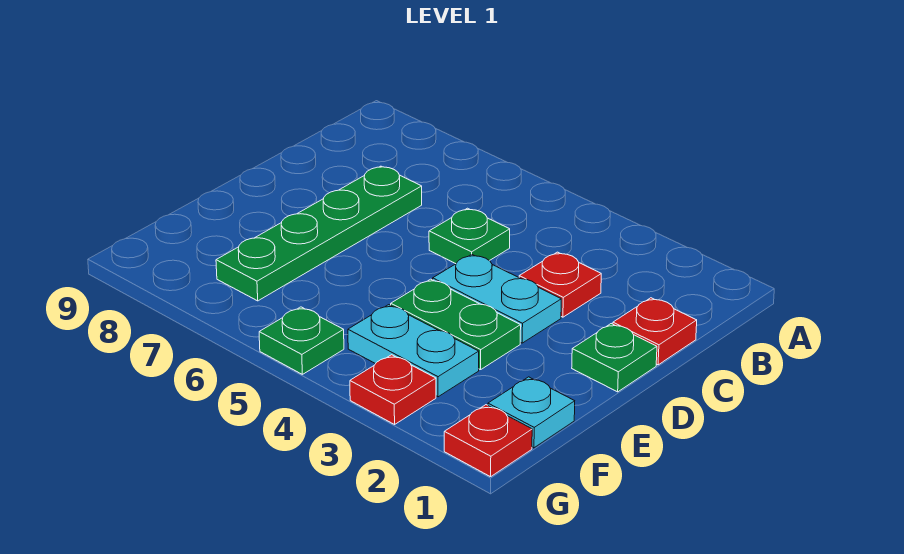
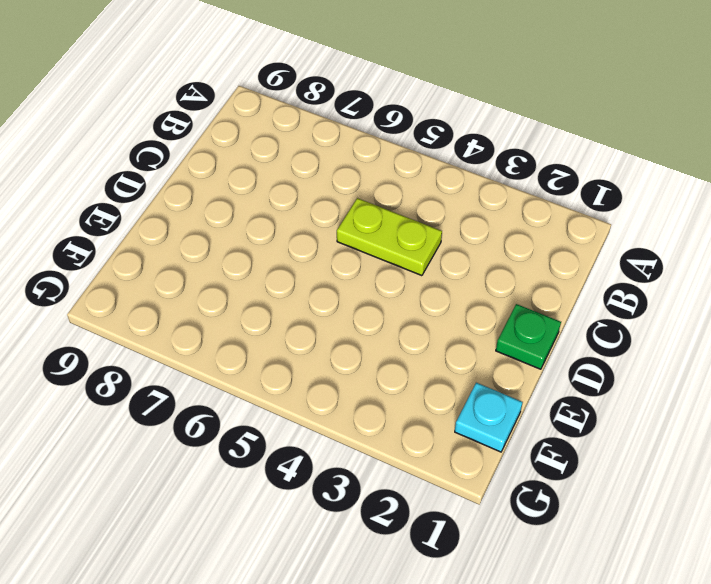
lime plate C4:C5 level 1 -> green plate C5 level 1
none -> red plate C1 level 1
none -> red plate C3 level 1
none -> green plate C7:F7 level 1

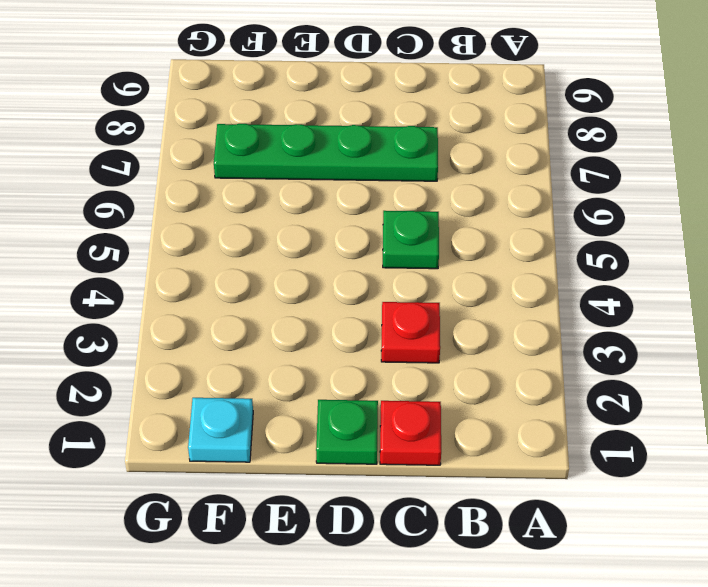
none -> cyan plate D3:D4 level 1
none -> green plate E3:E4 level 1
none -> cyan plate F3:F4 level 1

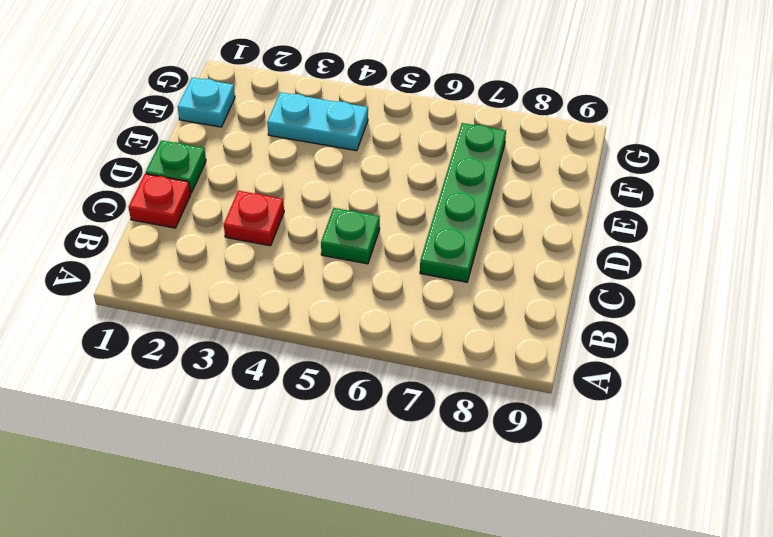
none -> cyan plate D3:D4 level 1
none -> green plate E3:E4 level 1
none -> red plate G1 level 1

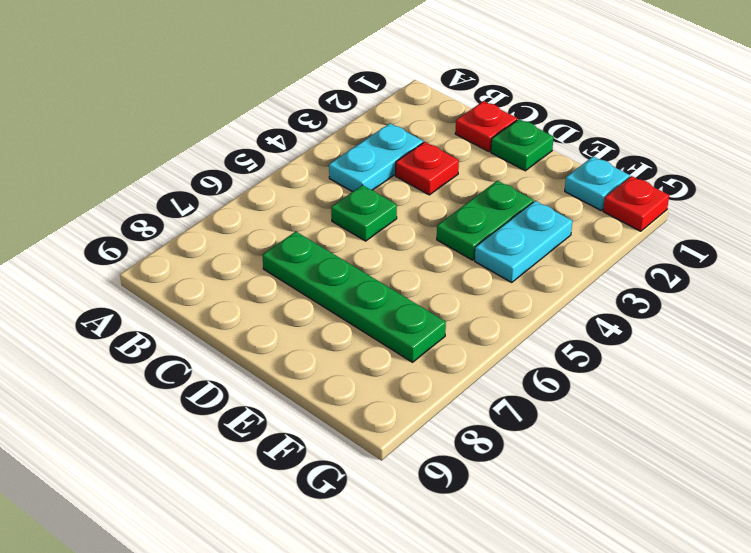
cyan plate B3:B4 level 1 -> cyan plate D3:D4 level 1
none -> red plate G3 level 1
none -> green plate G5 level 1

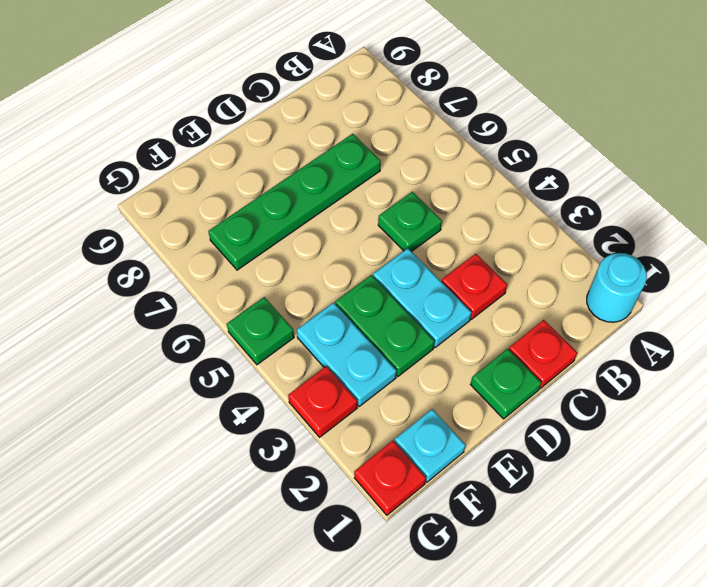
cyan round brick A1 level 1 -> none

